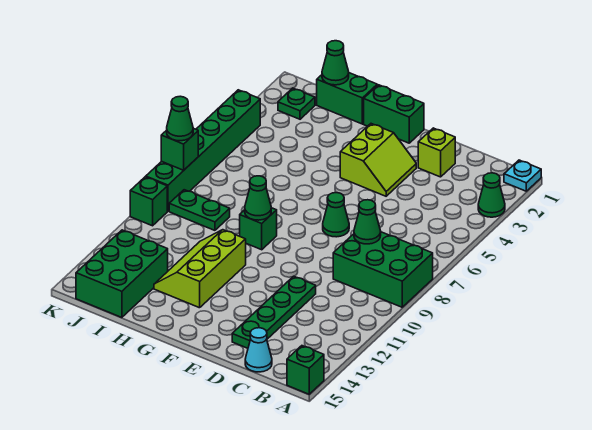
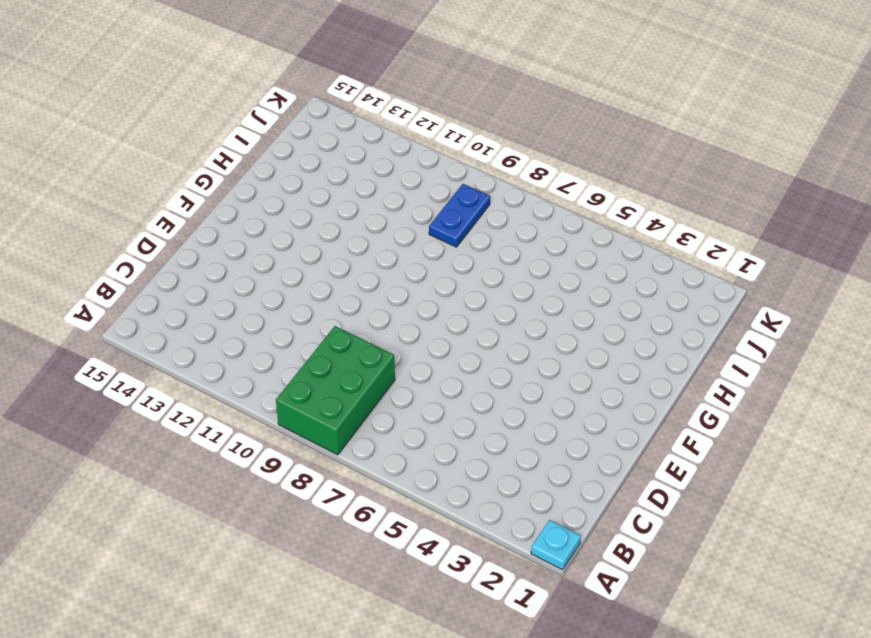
blue plate I9:J9 level 1 -> green plate I9:J9 level 1
none -> green cone A3 level 1
none -> green brick A15 level 1
none -> cyan cone C15 level 1

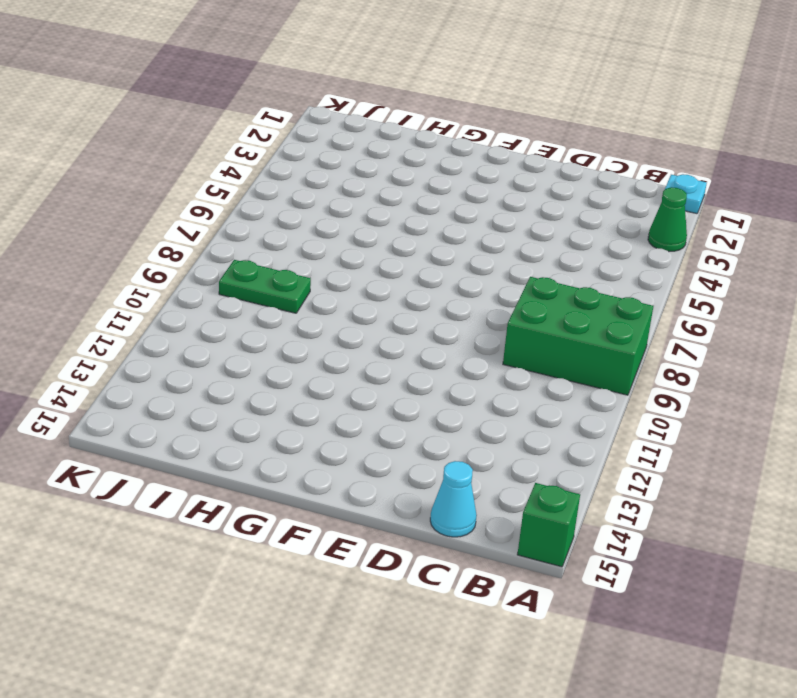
none -> lime brick D2 level 1
none -> green plate D11:D14 level 1
none -> lime slope E3:F4 level 1 top F

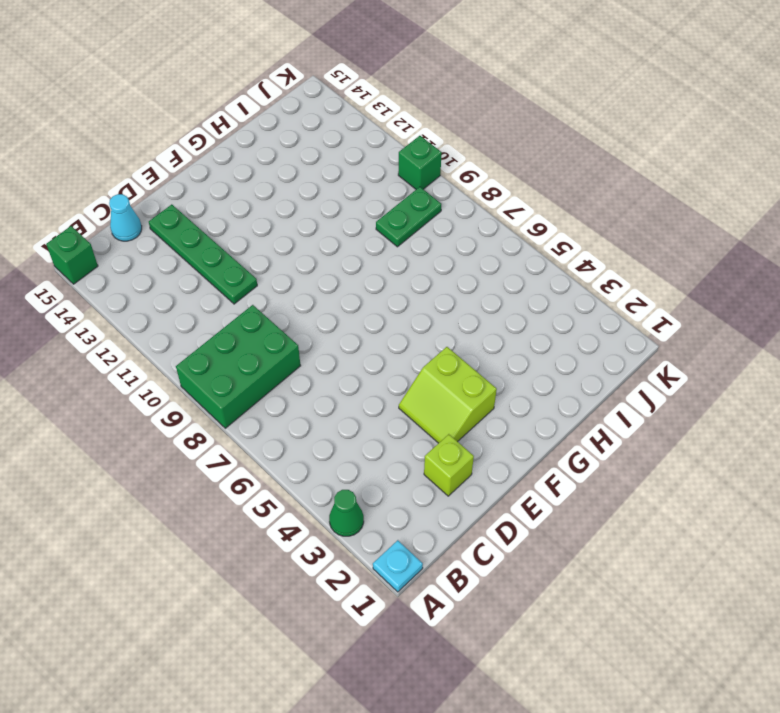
none -> green cone E7 level 1
none -> green brick F1:G1 level 1
none -> green brick G9 level 1

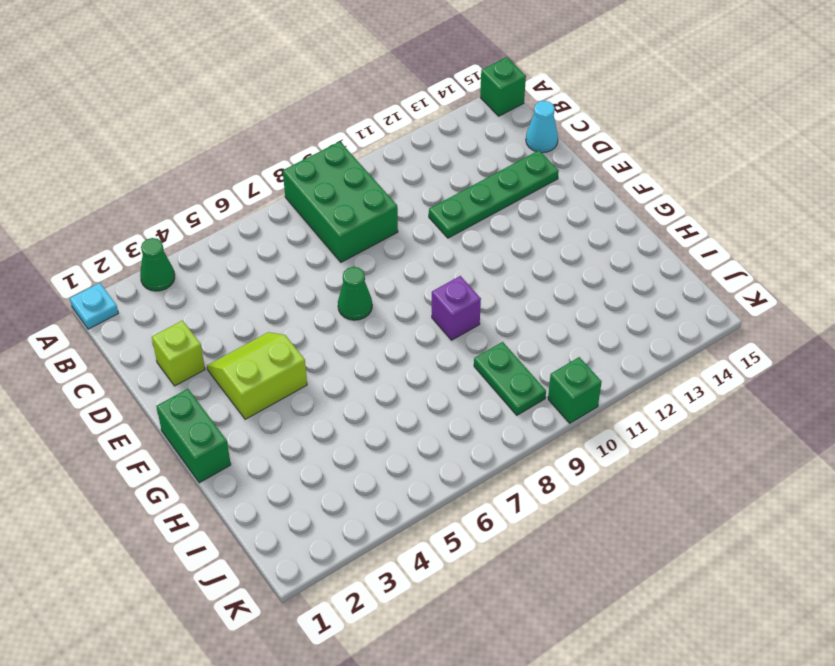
purple brick G9 level 1 -> green brick G9 level 1
none -> lime slope G11:H13 level 1 top G
none -> green brick H1:I1 level 1
none -> green brick I13:J15 level 1

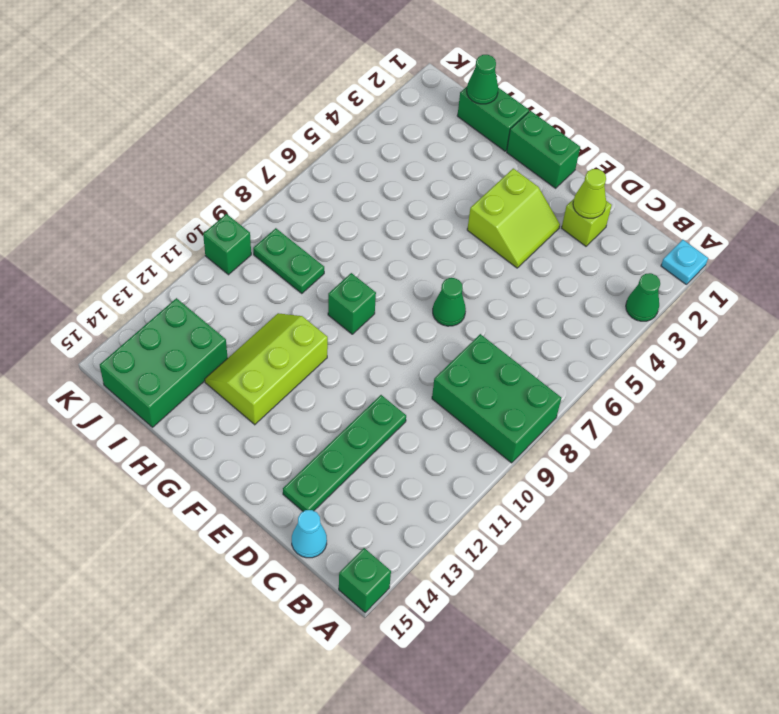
lime cone D2 level 2 -> none
none -> green plate J2 level 1
none -> green brick K4:K9 level 1
none -> green cone C8 level 2

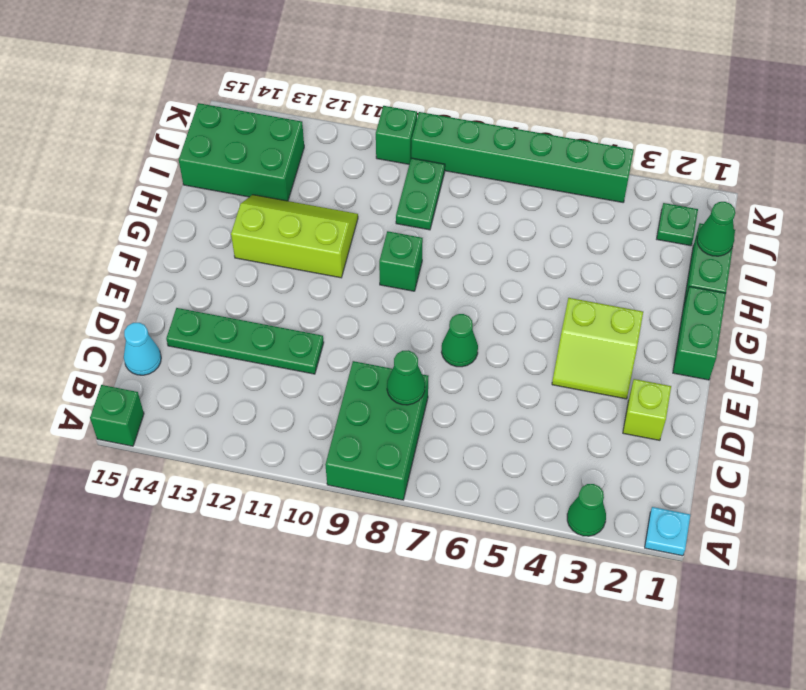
none -> green cone G9 level 2
none -> green brick K8 level 2
none -> green cone K8 level 3

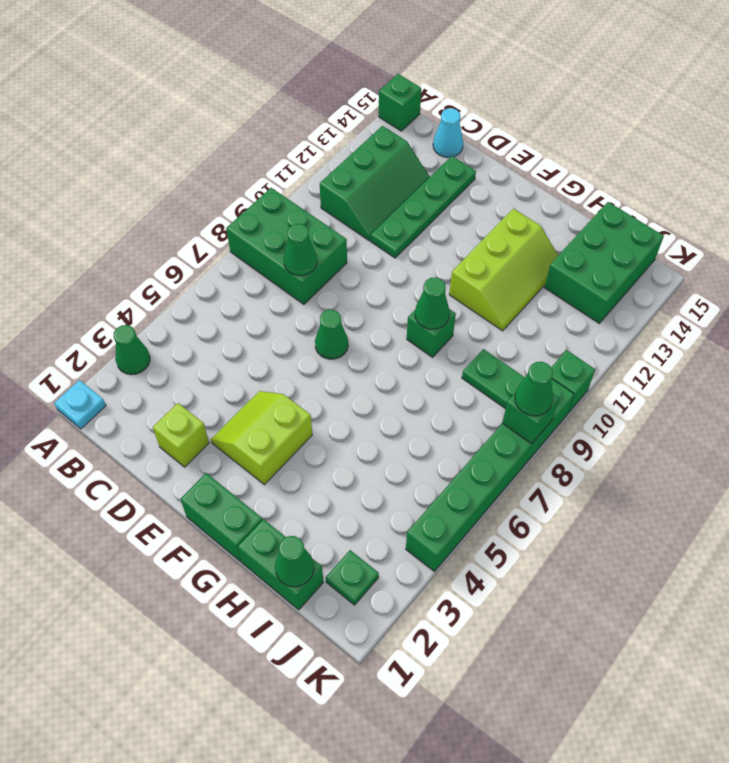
green slope B11:C13 level 1 top B -> none

